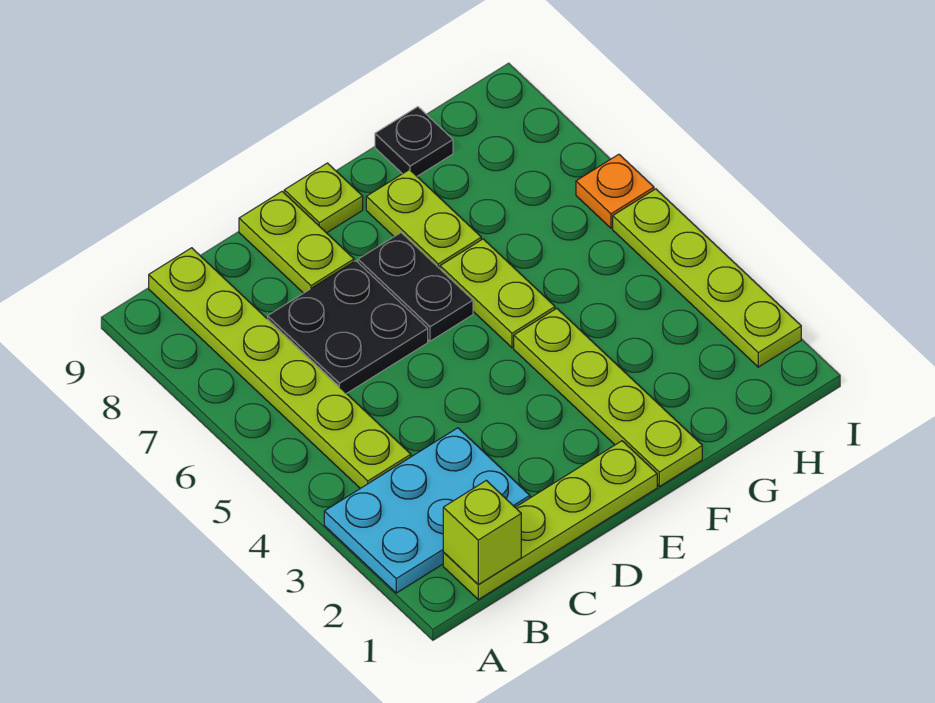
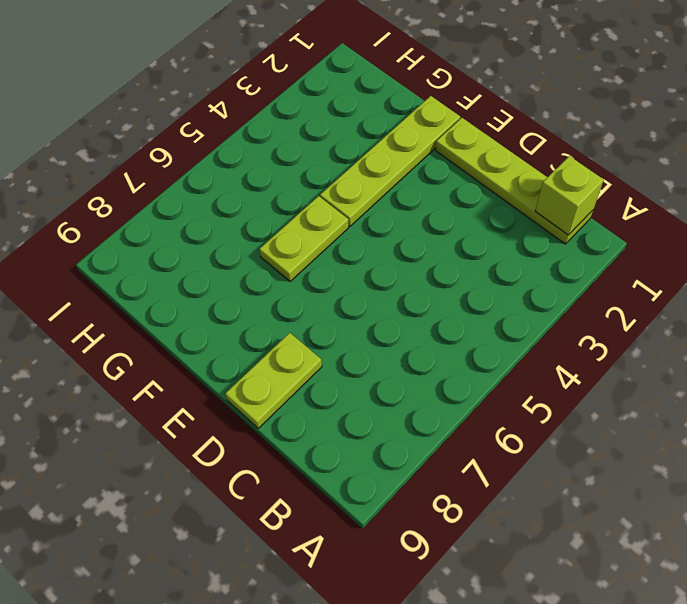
none -> cyan plate A2:C3 level 1
none -> lime plate B4:B9 level 1
none -> black plate C6:D7 level 1

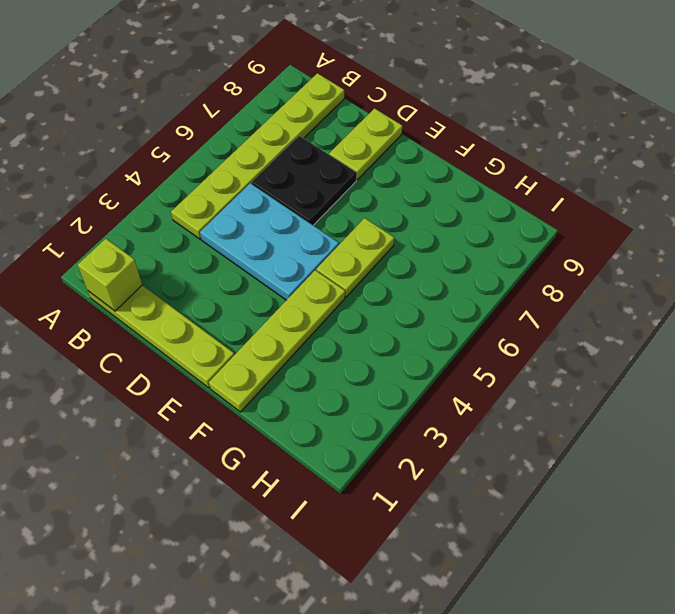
cyan plate C4:E5 level 1 -> cyan plate A2:C3 level 1
none -> black plate E6:E7 level 1
none -> lime plate E9 level 1
none -> lime plate F7:F8 level 1

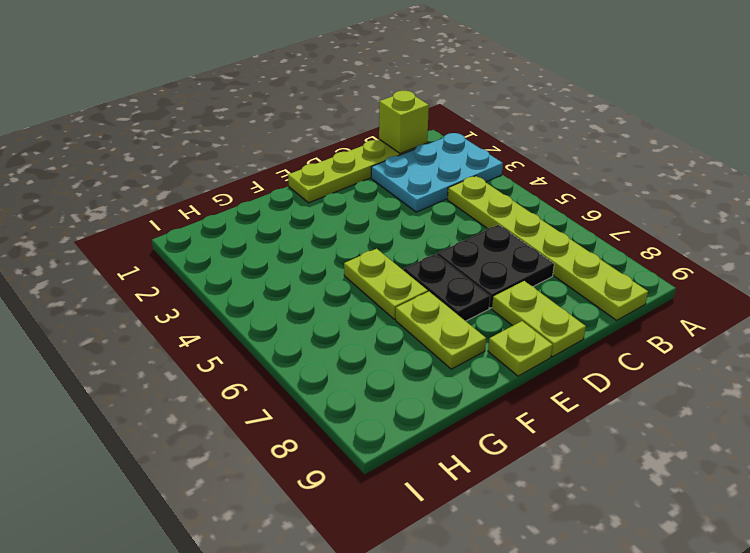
none -> lime plate F1:F4 level 1
none -> black plate G9 level 1
none -> lime plate I2:I5 level 1

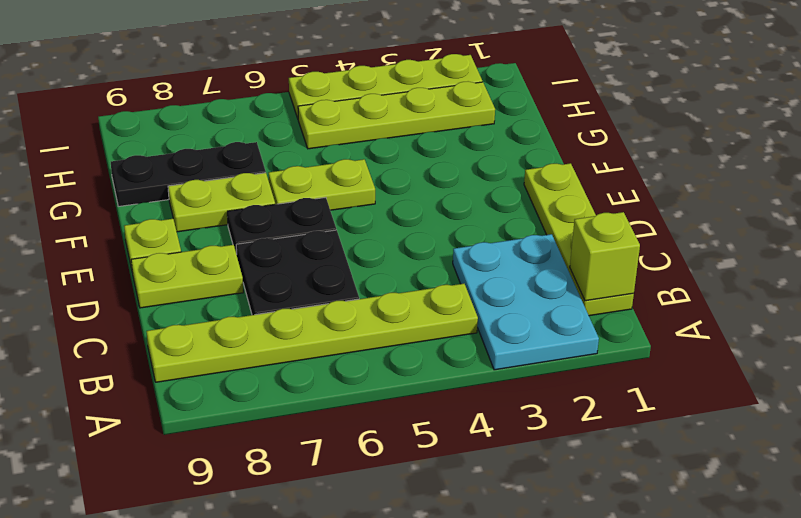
black plate G7:G9 level 1 -> black plate G9 level 1
lime plate H2:H5 level 1 -> lime plate F1:F4 level 1
none -> orange plate I6 level 1

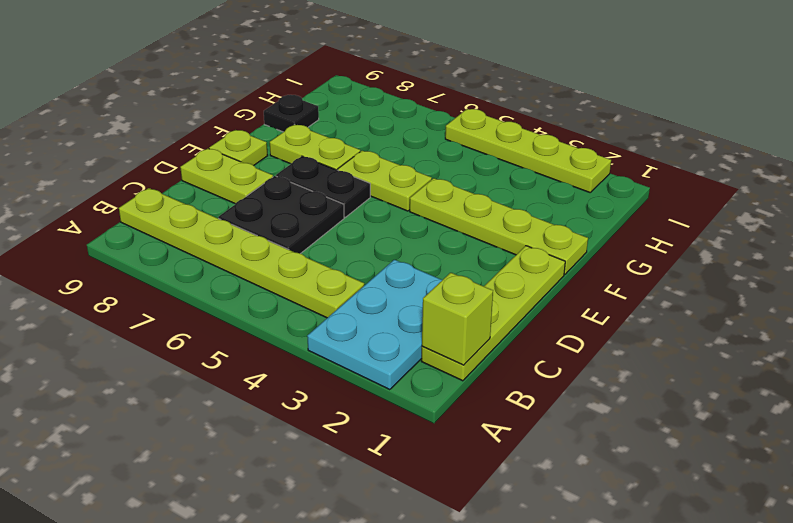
none -> orange plate I6 level 1

